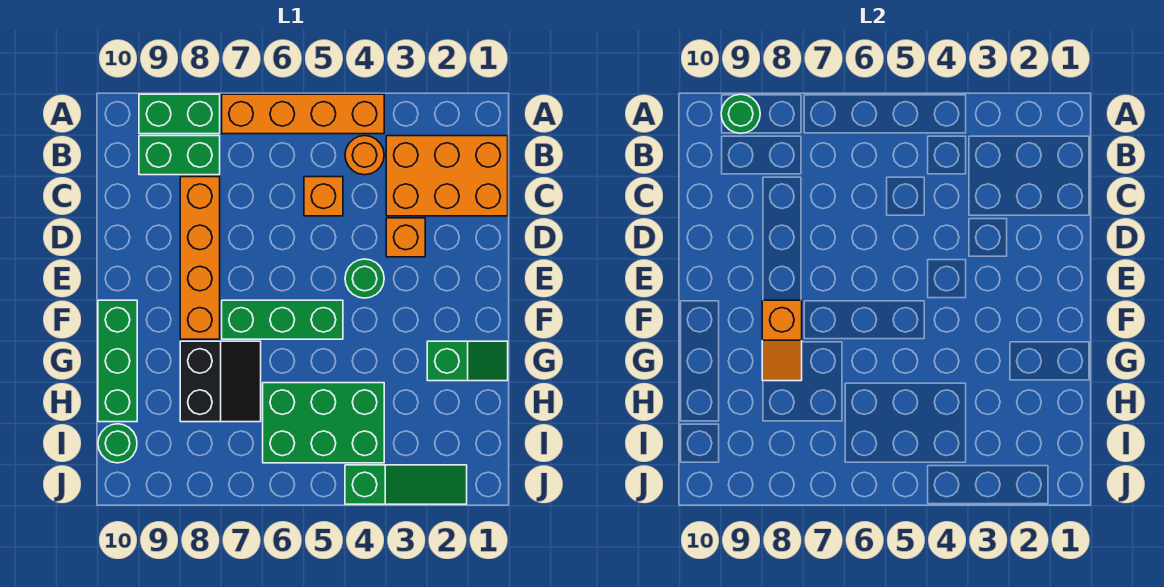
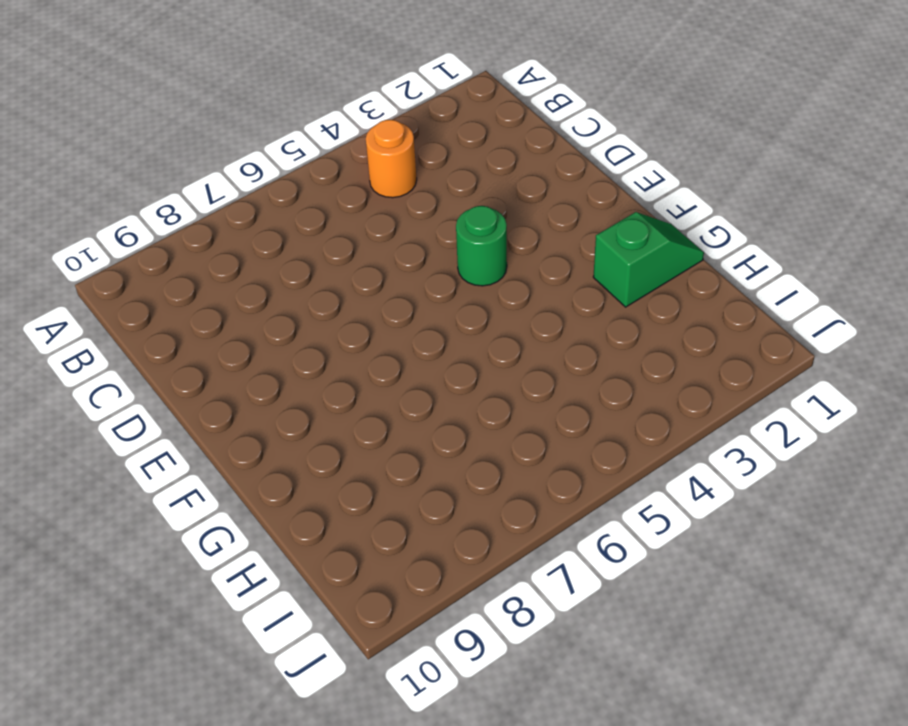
none -> orange brick A4:A7 level 1
none -> green brick A8:A9 level 1
none -> orange brick B1:C3 level 1

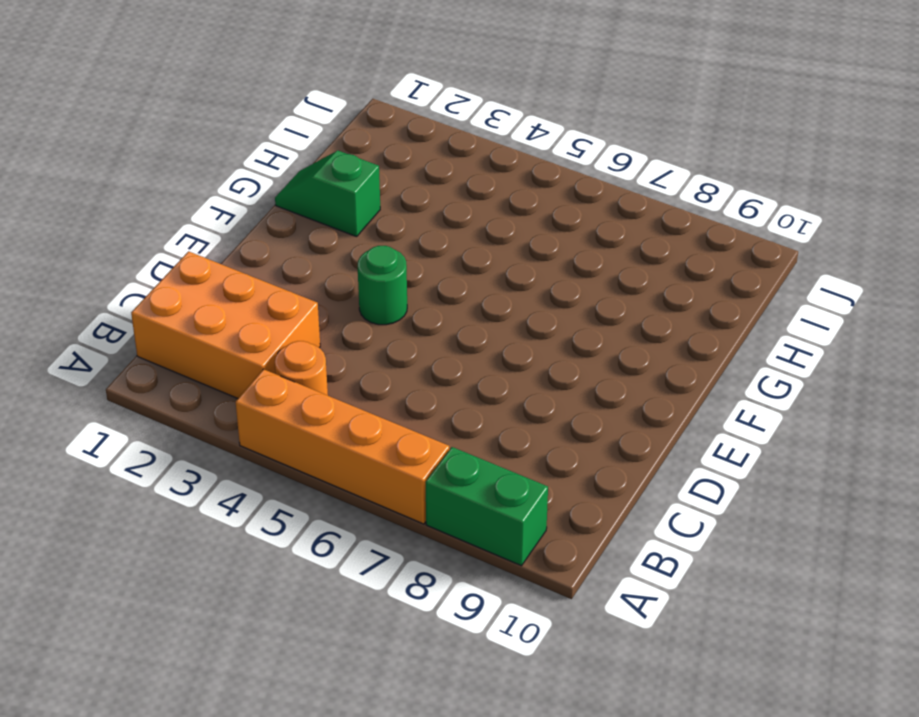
none -> green brick B8:B9 level 1
none -> orange brick C5 level 1
none -> orange brick C8:F8 level 1

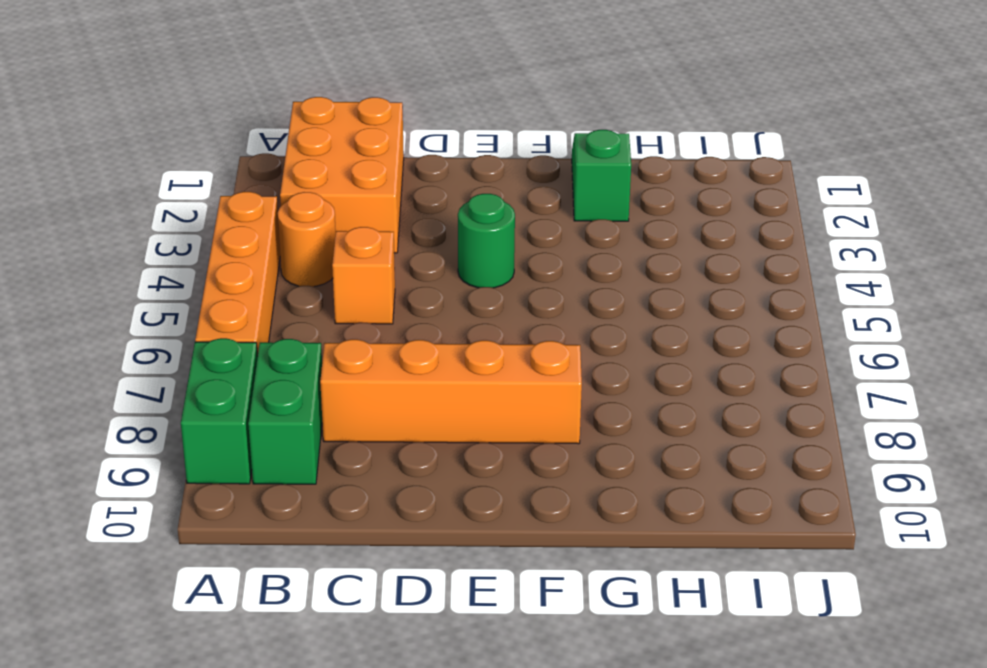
none -> orange brick D3 level 1
none -> green brick F5:F7 level 1
none -> green brick F10:H10 level 1

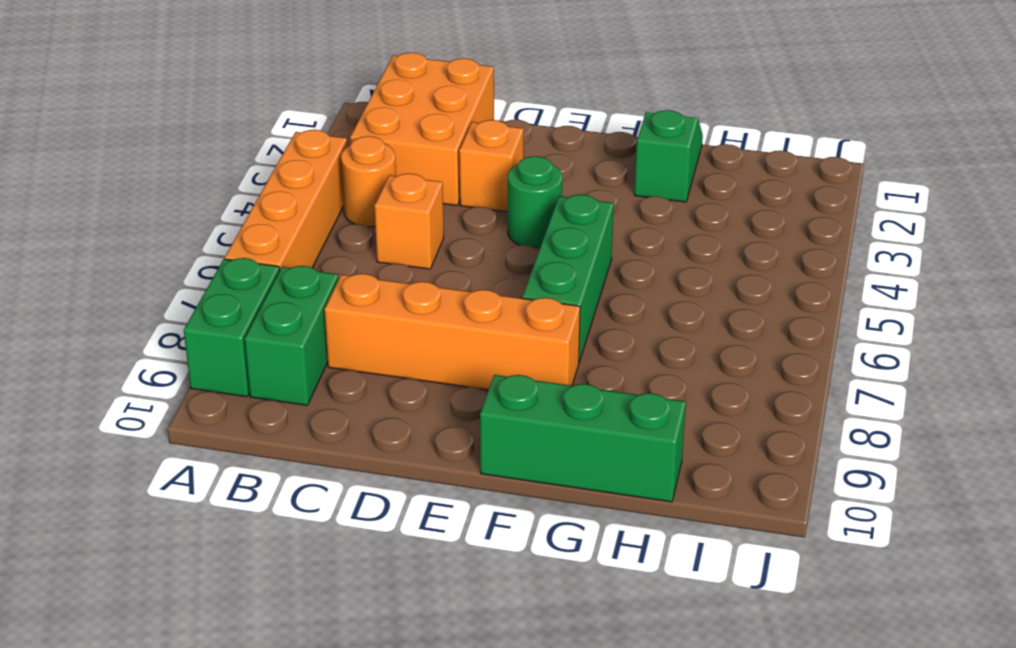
none -> black slope G7:H8 level 1 top 8
none -> green brick H4:I6 level 1
none -> green round brick I10 level 1

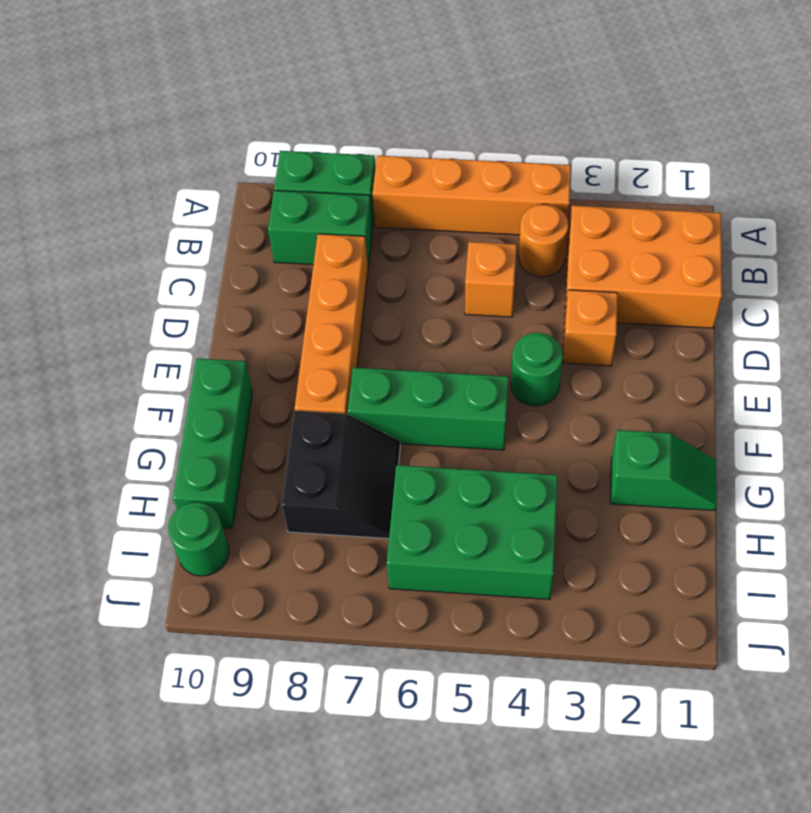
none -> green slope J2:J4 level 1 top 4
none -> green round brick A9 level 2
none -> orange slope F8:G8 level 2 top F

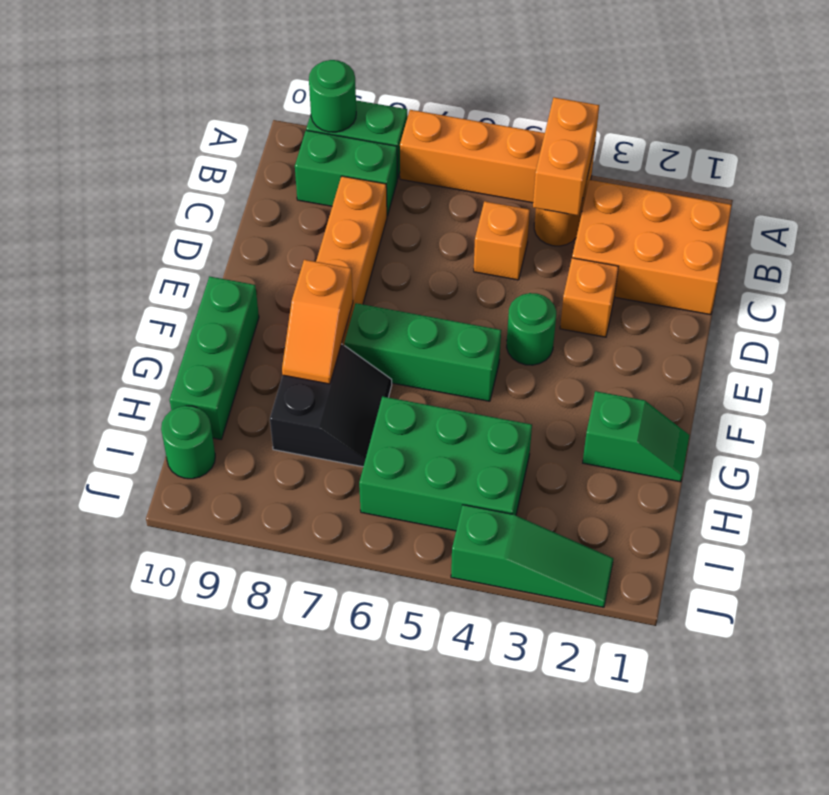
orange brick A4:B4 level 2 -> none

